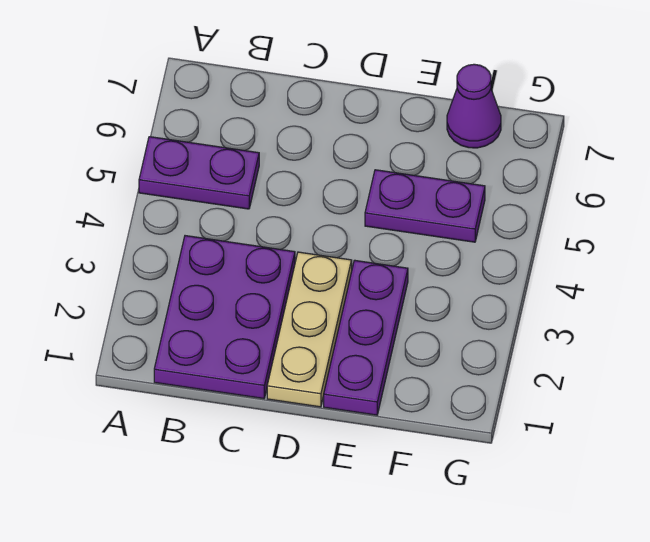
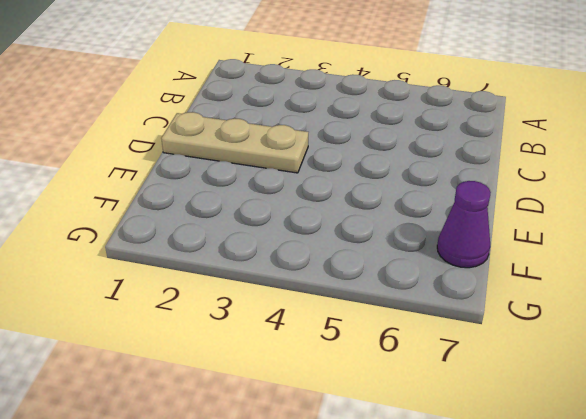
none -> purple plate A5:B5 level 1
none -> purple plate B1:C3 level 1

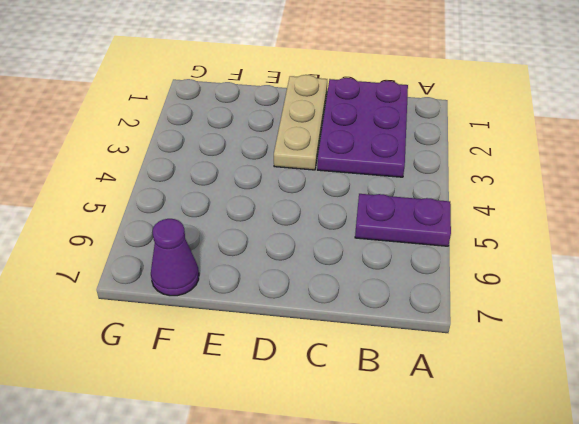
none -> purple plate E1:E3 level 1
none -> purple plate E5:F5 level 1

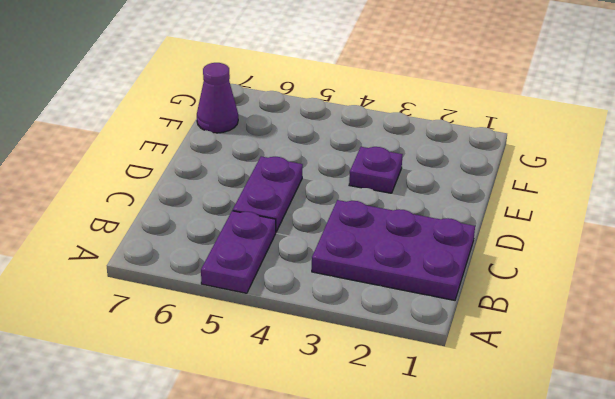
purple plate C5:D5 level 1 -> purple plate E5:F5 level 1
purple plate E3 level 1 -> purple plate E1:E3 level 1
none -> tan plate D1:D3 level 1

